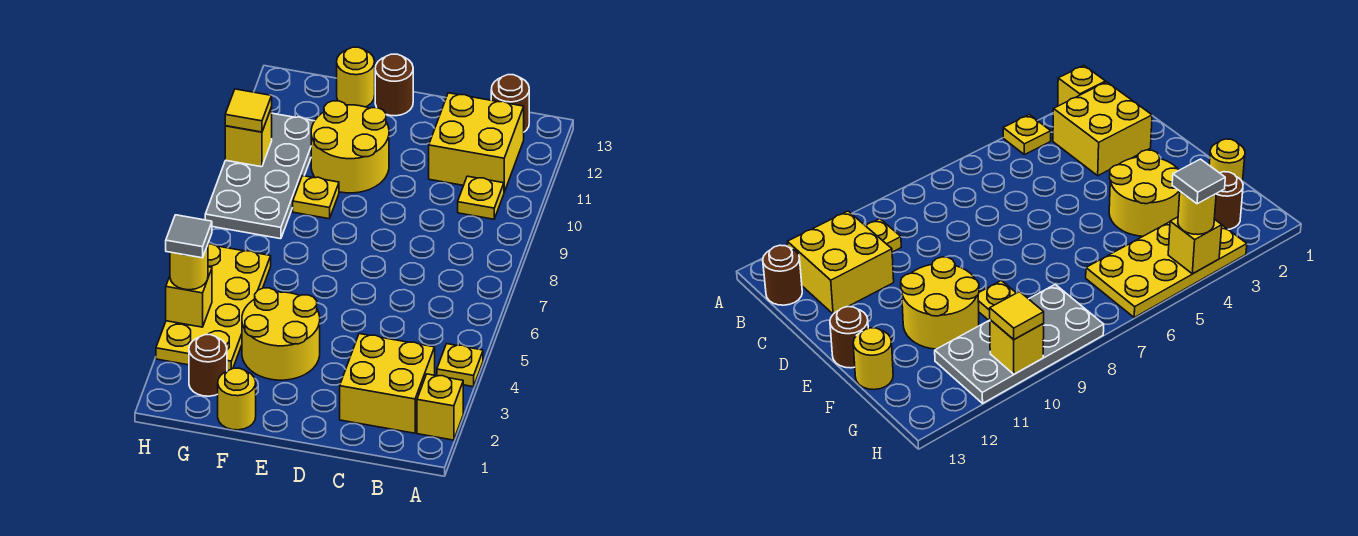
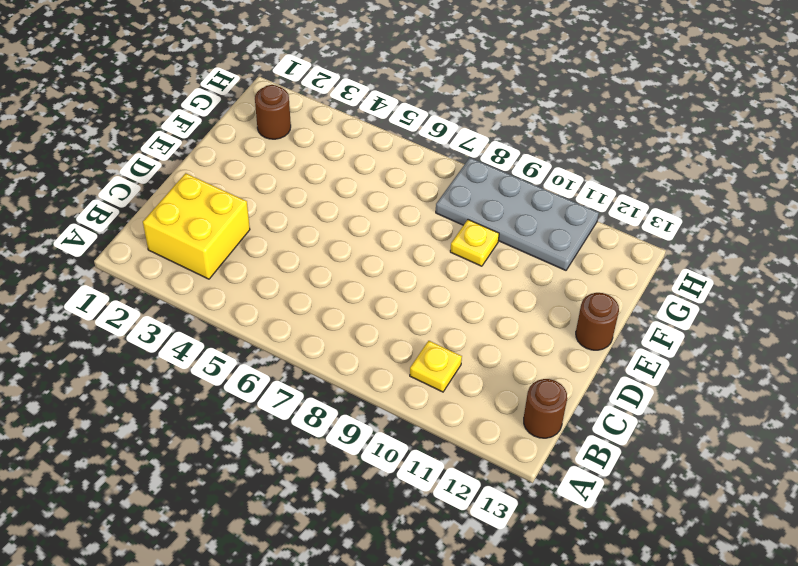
none -> yellow brick A2 level 1
none -> yellow plate A4 level 1
none -> yellow brick B11:C12 level 1

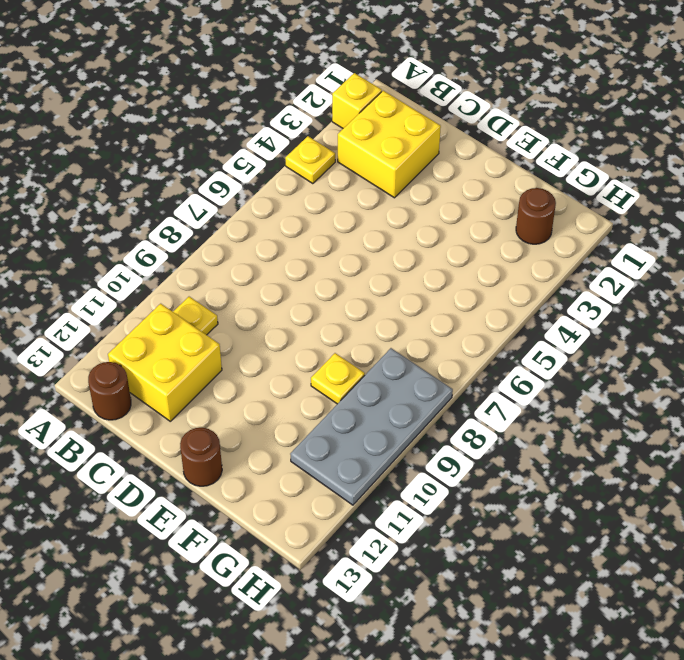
none -> yellow round brick E3:F4 level 1
none -> yellow round brick E10:F11 level 1
none -> yellow round brick F1 level 1

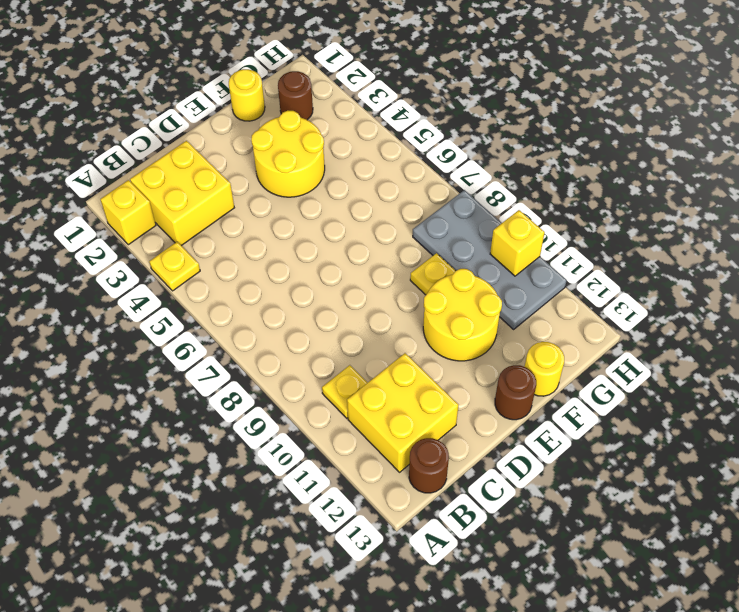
none -> yellow plate G3:H6 level 1
none -> yellow brick H4 level 2
none -> yellow round brick H4 level 3

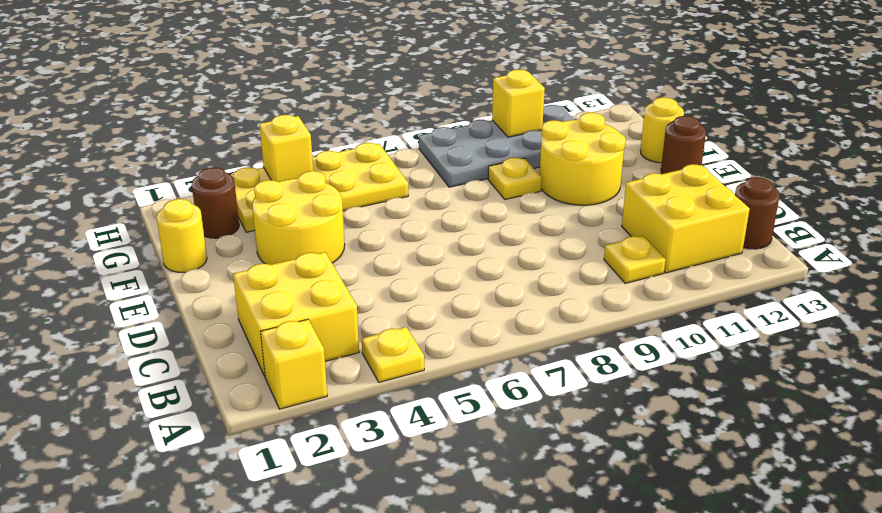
none -> yellow round brick H4 level 3
none -> yellow tile H10 level 3
none -> grey tile H4 level 4

